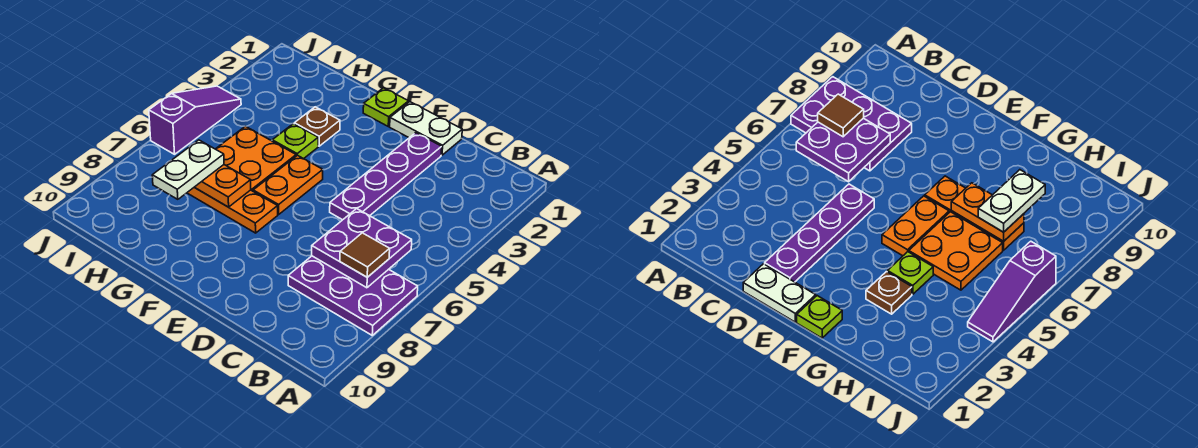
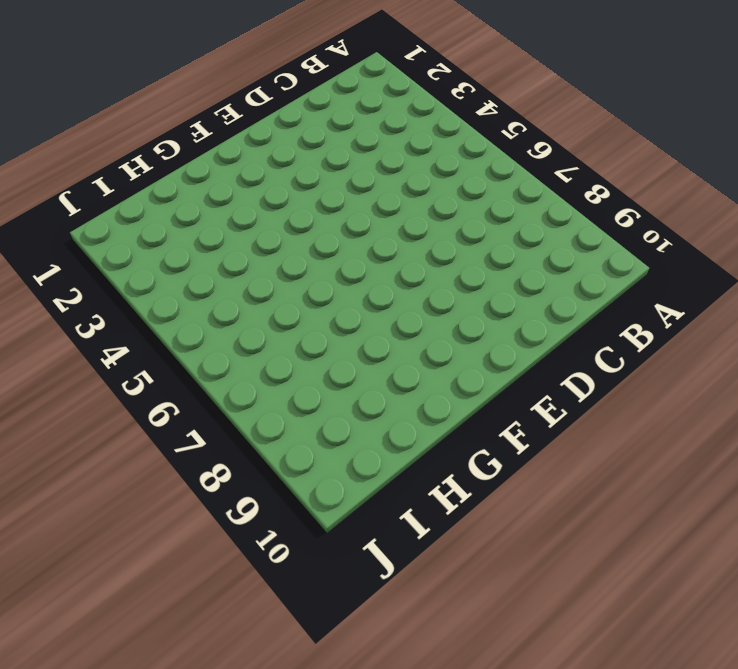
none -> purple plate A7:C8 level 1
none -> white plate D1:E1 level 1
none -> purple plate D2:D5 level 1

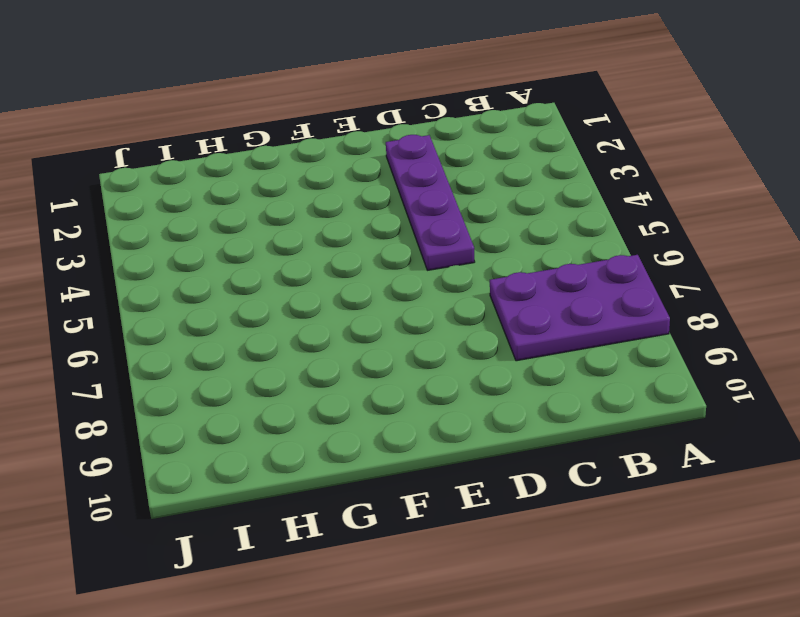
none -> white plate D1:E1 level 1
none -> lime plate F1 level 1
none -> orange plate F5:F6 level 1

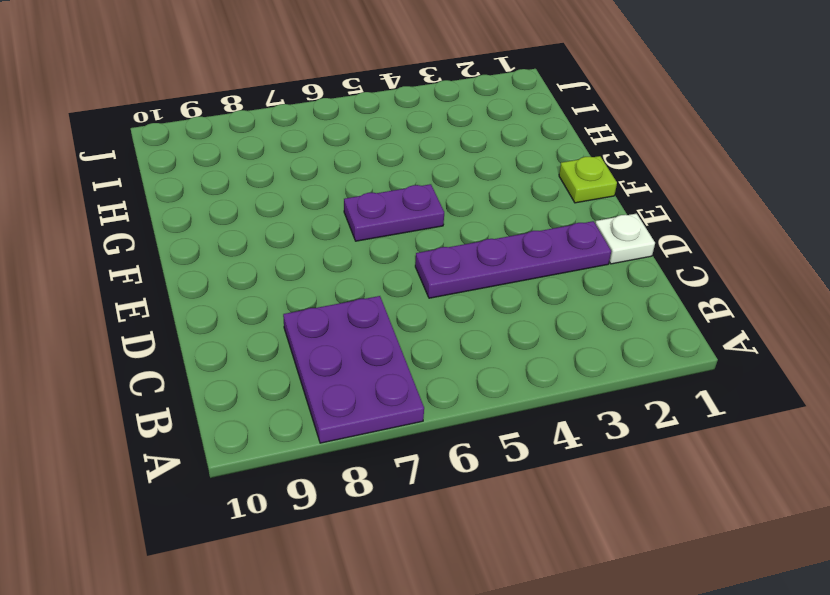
white plate D1 level 1 -> white plate D1:E1 level 1
purple plate F5:F6 level 1 -> orange plate F5:F6 level 1
none -> orange plate F7:H7 level 1
none -> brown plate G3 level 1
none -> lime plate G4 level 1

